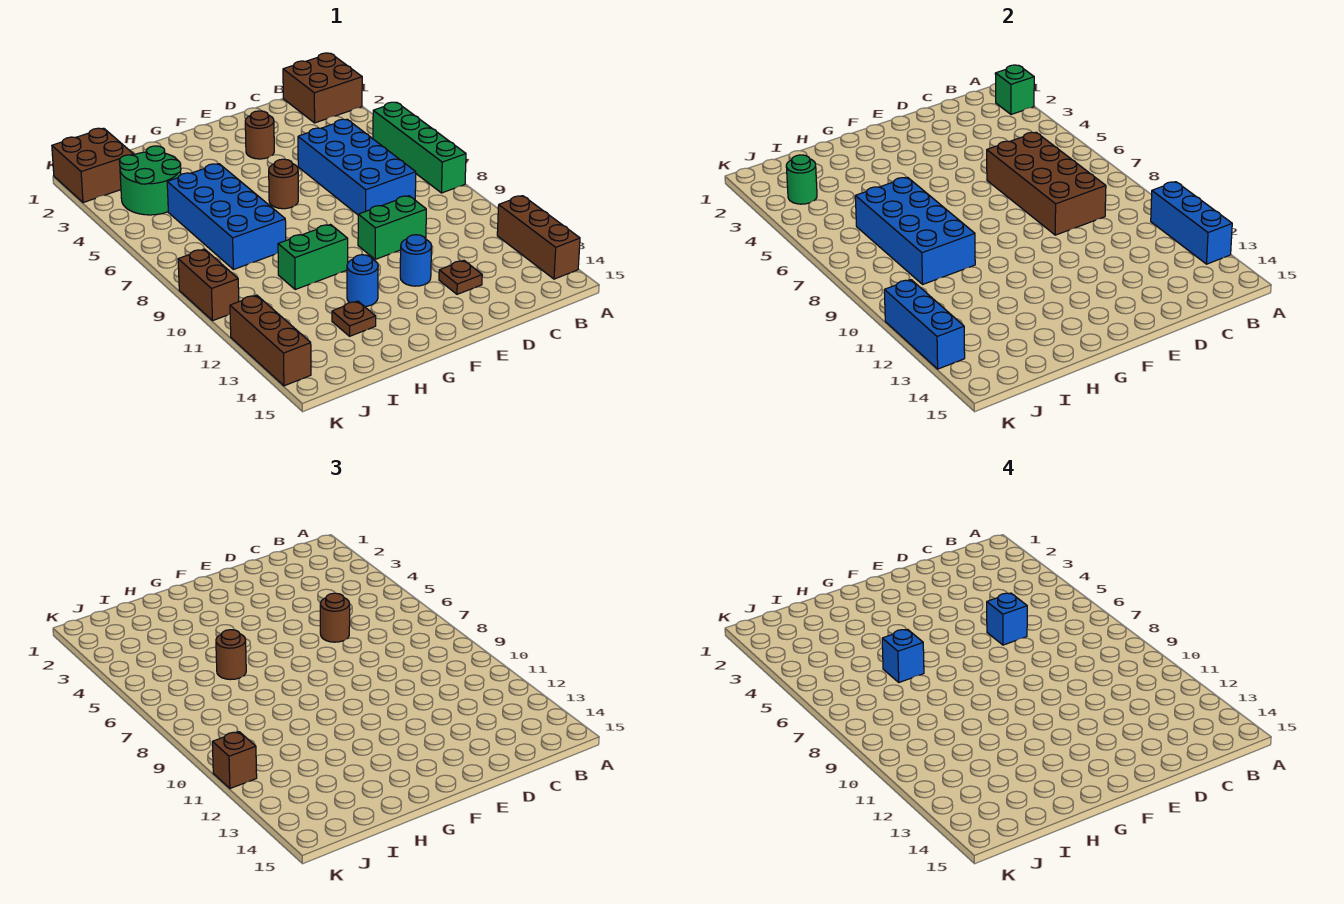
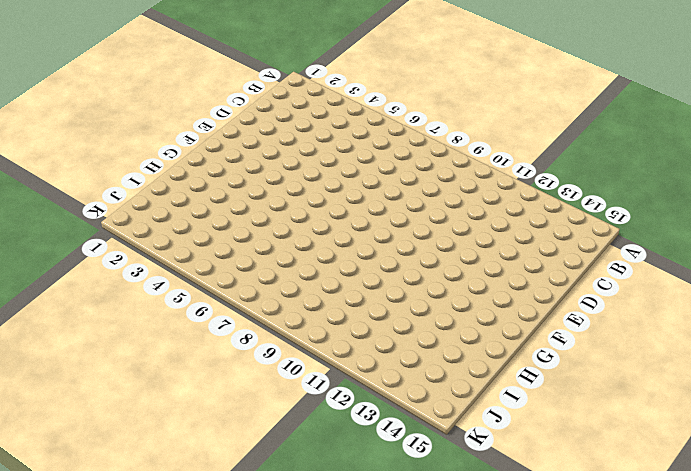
none -> brown brick A1:B2 level 1
none -> green brick A5:A8 level 1
none -> brown brick A12:A14 level 1

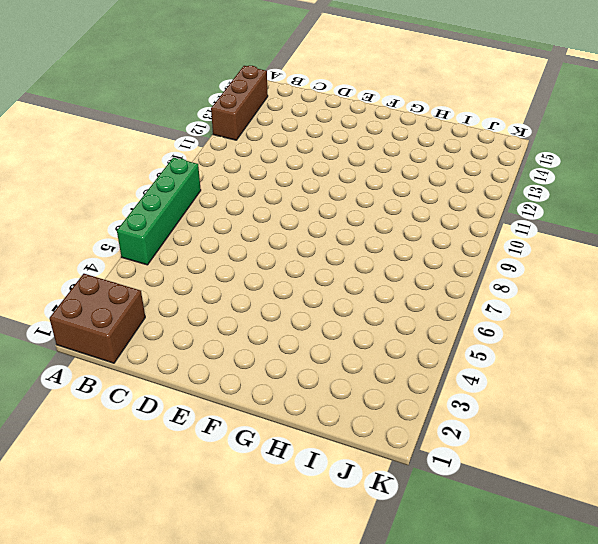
none -> blue brick C5:D8 level 1
none -> green brick D10:E10 level 1
none -> brown plate D13 level 1

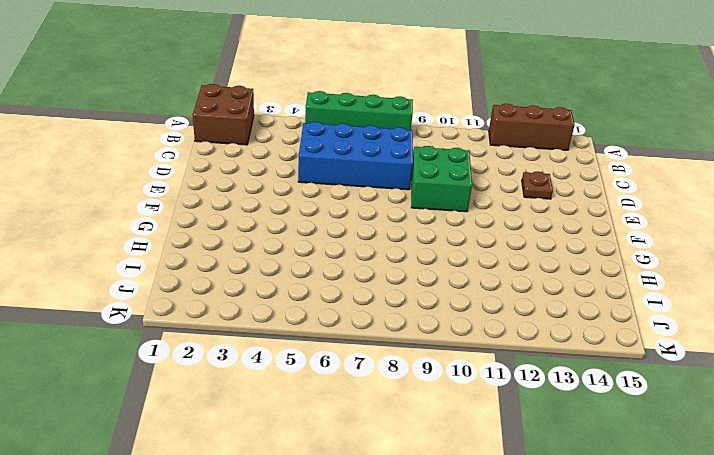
green brick D9:E10 level 1 -> green brick D10:E10 level 1
none -> brown round brick E3 level 1
none -> blue round brick E12 level 1
none -> brown round brick F6 level 1

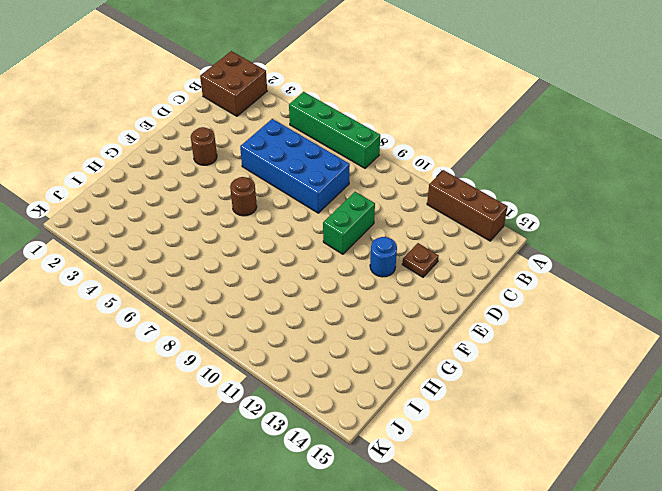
none -> green brick G10:H10 level 1
none -> blue round brick G12 level 1
none -> blue brick H5:I8 level 1

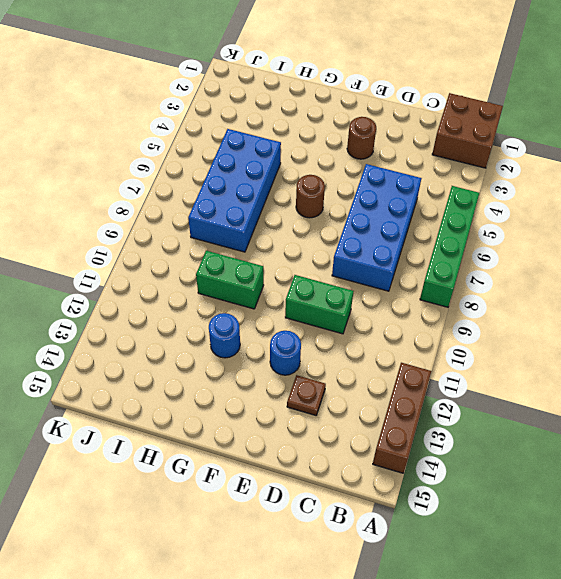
none -> brown plate H13 level 1
none -> green round brick I3:J4 level 1
none -> brown brick J1:K2 level 1

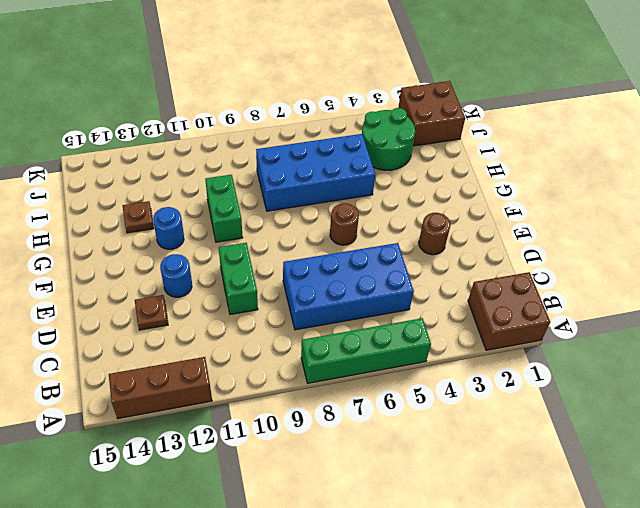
none -> brown brick K9:K10 level 1
none -> brown brick K12:K14 level 1
none -> green brick A2 level 2

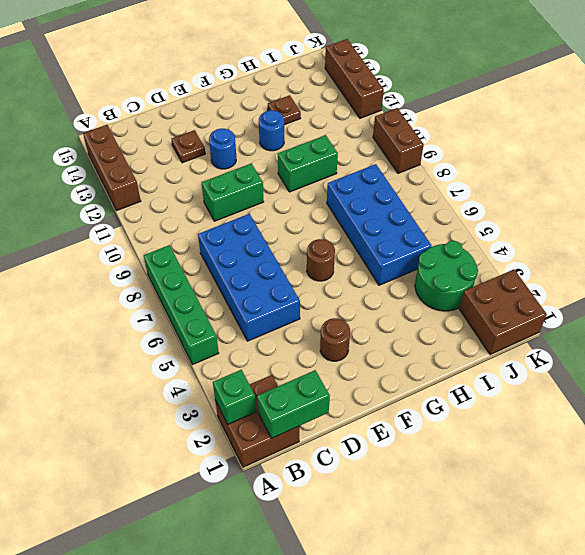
green brick B1:C1 level 2 -> none
none -> blue brick A11:A13 level 2
none -> brown brick C6:D9 level 2
none -> blue brick H6:I9 level 2

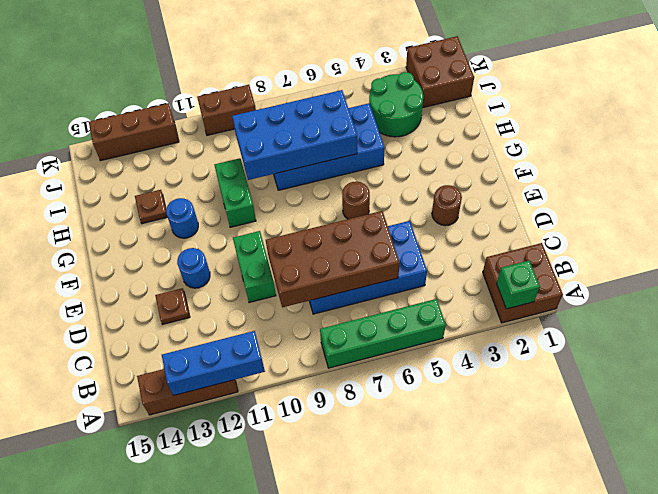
none -> green round brick J3 level 2
none -> blue brick K11:K13 level 2
none -> brown round brick D6 level 3

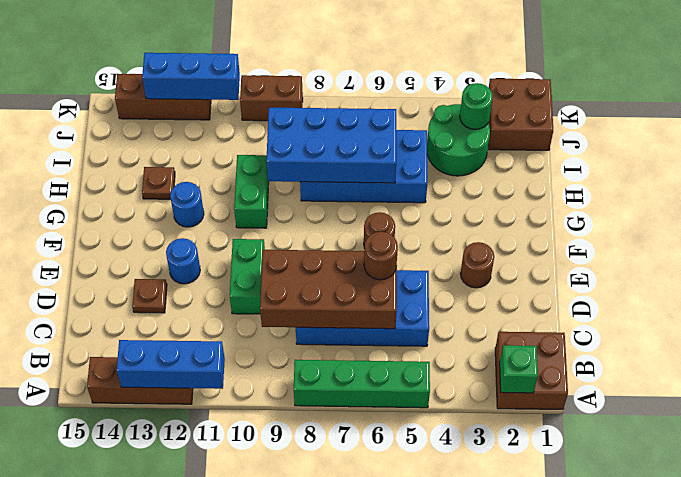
none -> brown round brick H6 level 3
none -> brown brick K11 level 3
none -> blue brick D6 level 4

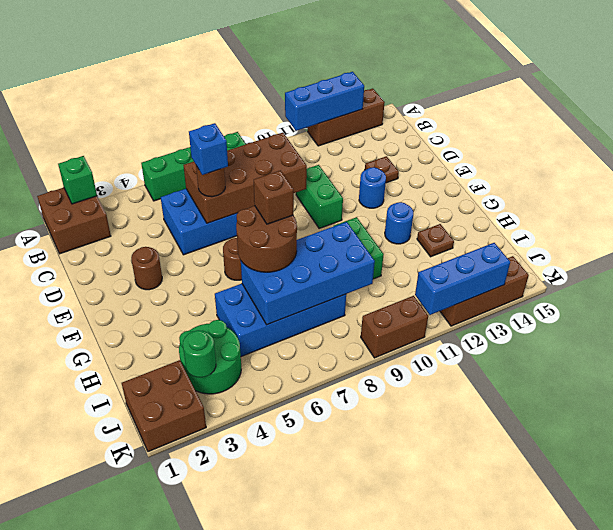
brown round brick G6:H7 level 3 -> brown round brick H6 level 3
brown brick G7 level 4 -> brown brick K11 level 3
none -> blue brick H6 level 4

